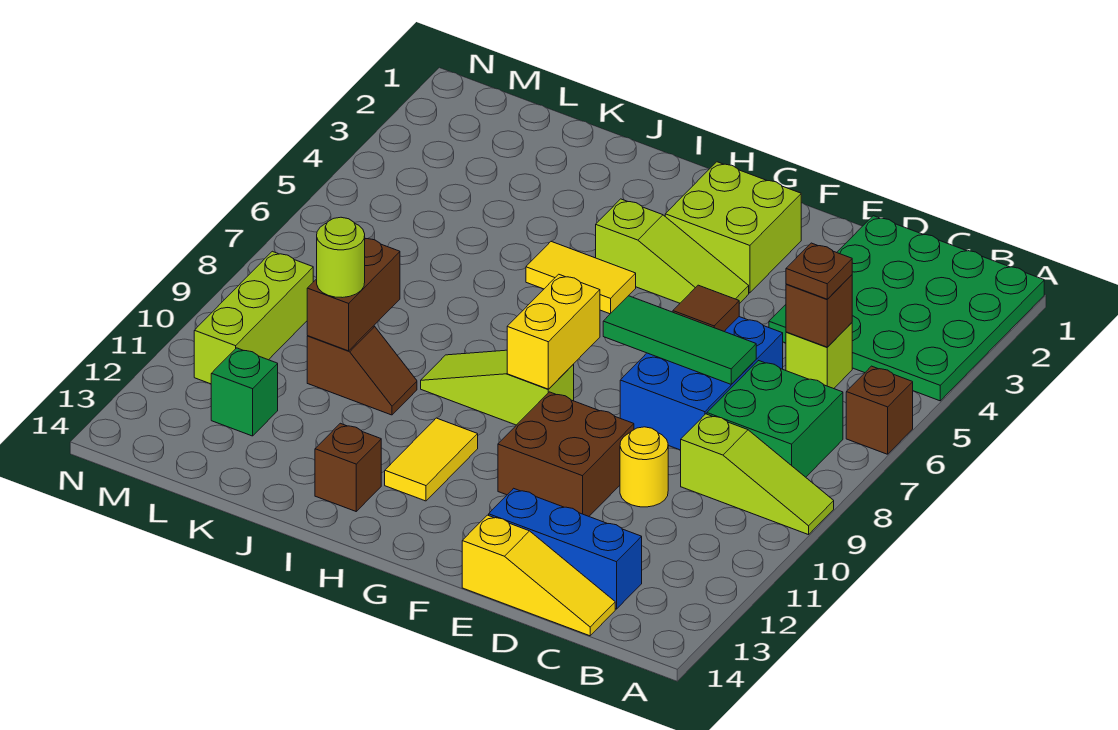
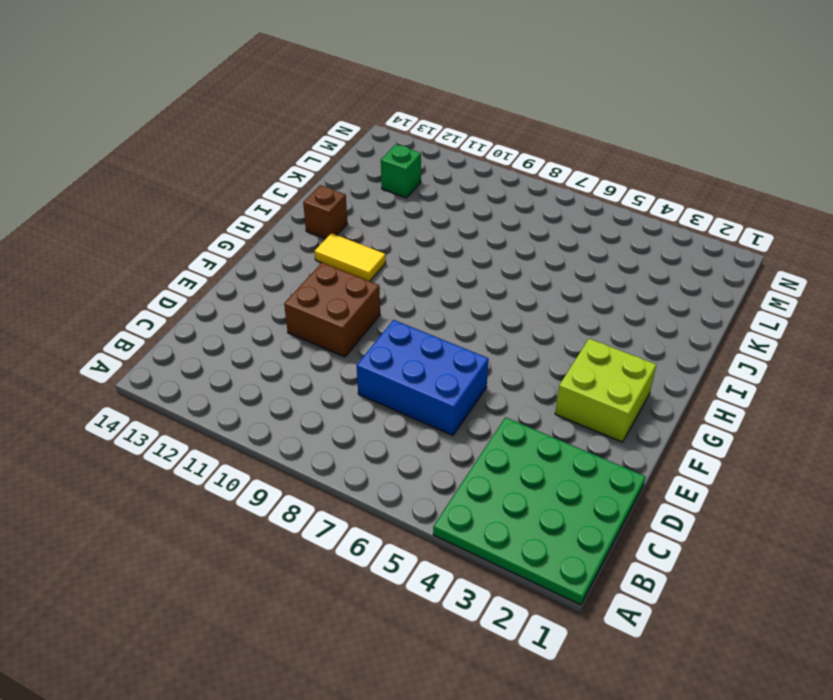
none -> brown brick A6 level 1
none -> lime slope A9:C9 level 1 top C
none -> green brick B7:C8 level 1

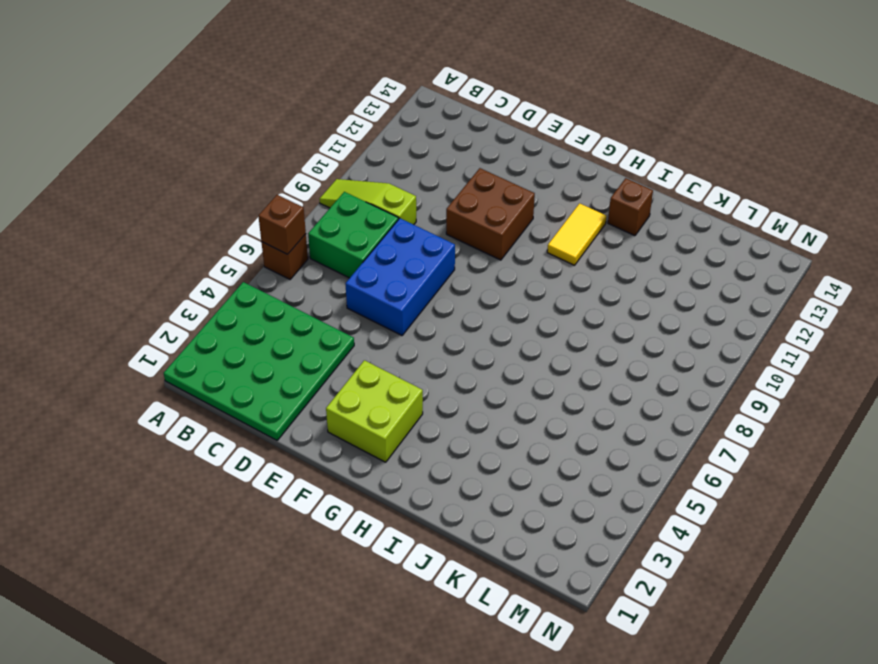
brown brick A6 level 2 -> brown brick C5 level 2
none -> lime brick C5 level 1
none -> blue brick C13:E13 level 1
none -> yellow slope C14:E14 level 1 top E

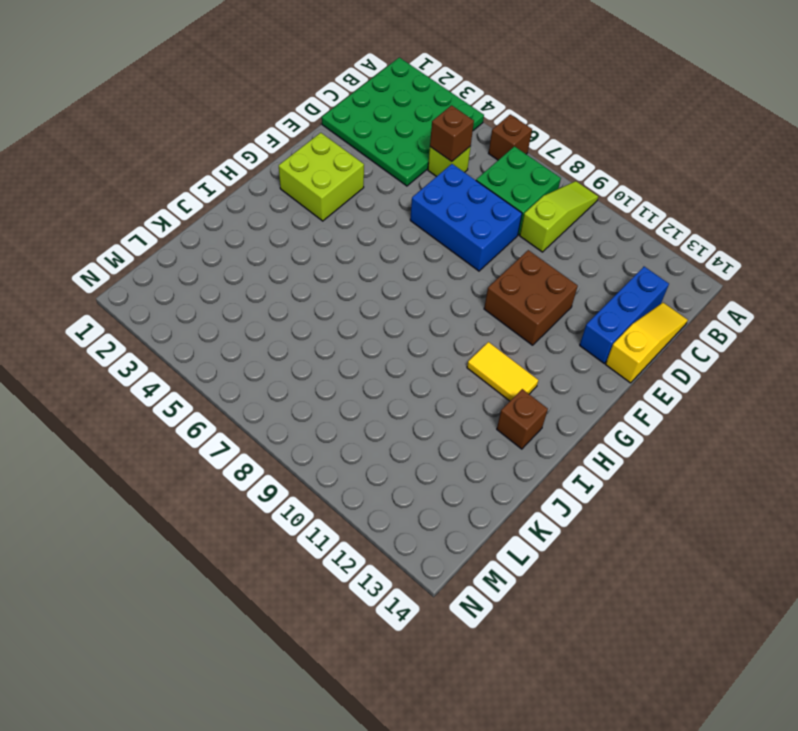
none -> yellow round brick D10 level 1
none -> lime slope F4:H4 level 1 top H
none -> lime slope G9:I9 level 1 top G

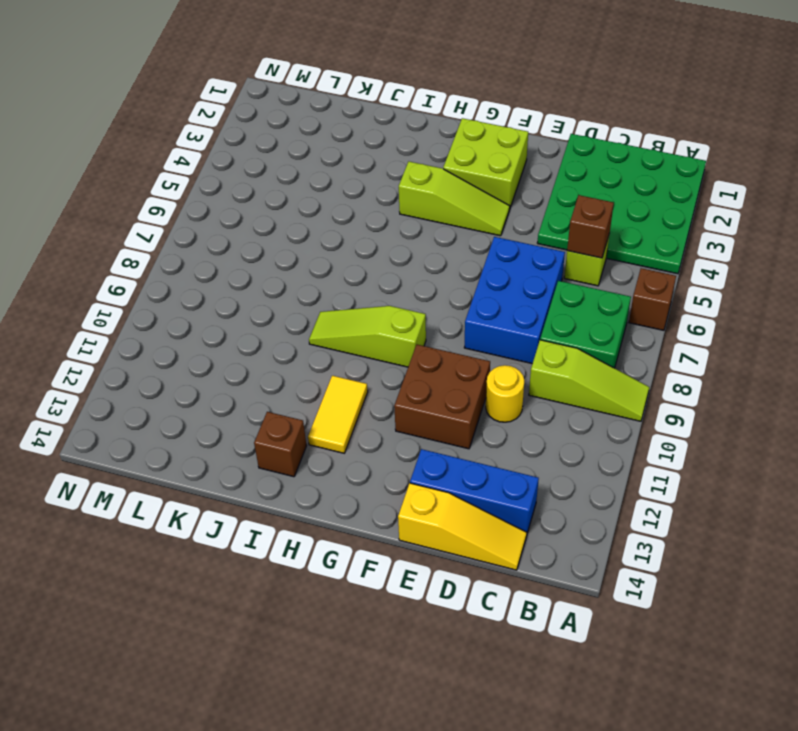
none -> yellow tile H5:I5 level 1
none -> brown slope J10:K10 level 1 top K
none -> green brick L12 level 1

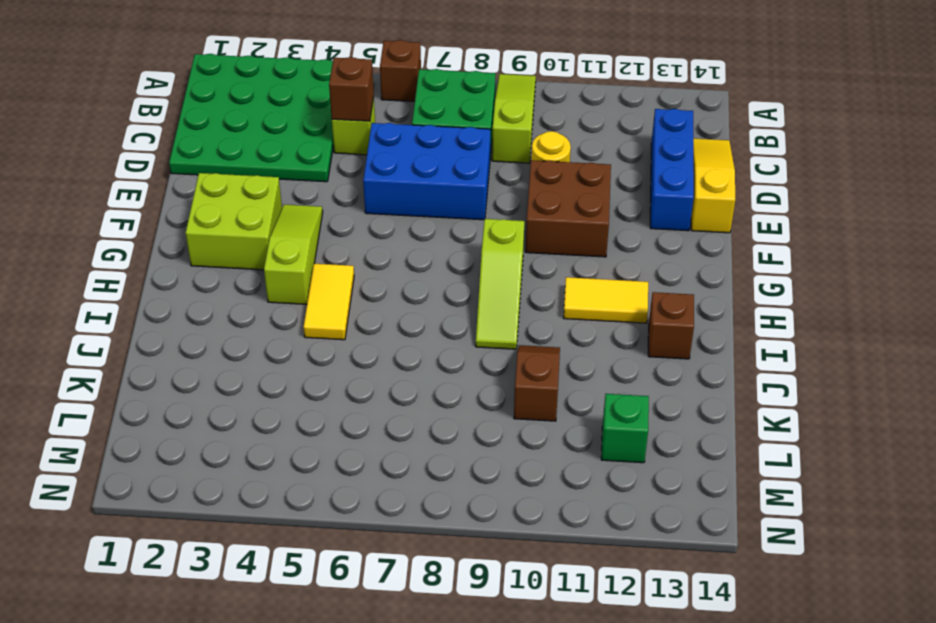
none -> lime brick M9:M11 level 1
none -> green tile D7:F7 level 2
none -> brown tile E6 level 2

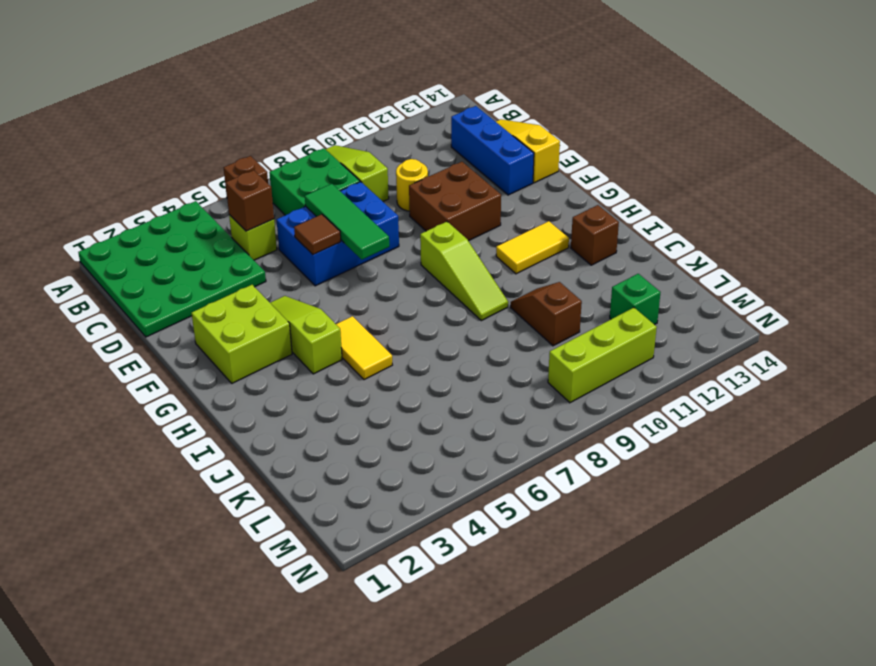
none -> yellow brick G8:G9 level 2
none -> brown brick K9:K10 level 2
none -> brown plate C5 level 3

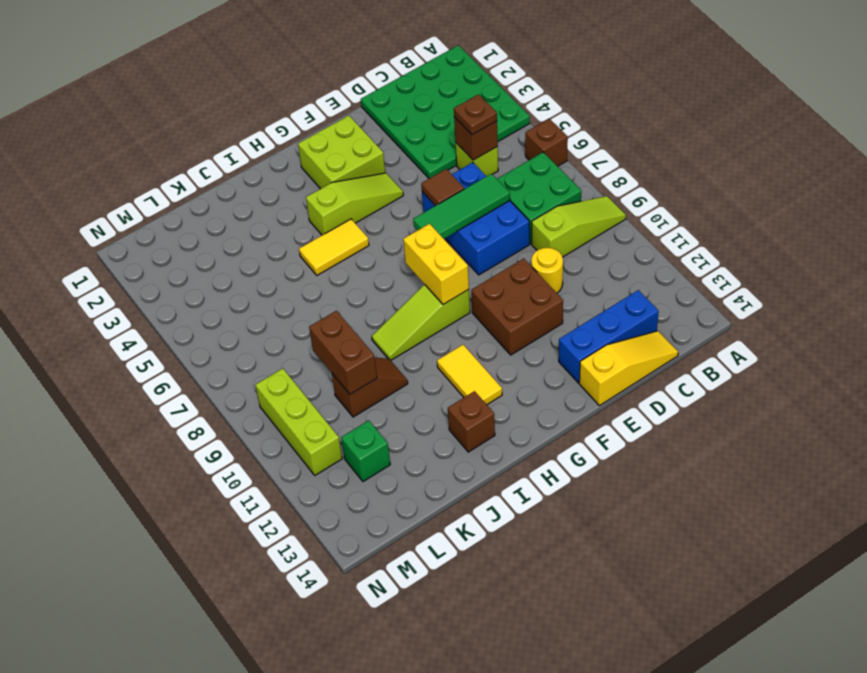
none -> lime round brick K10 level 3

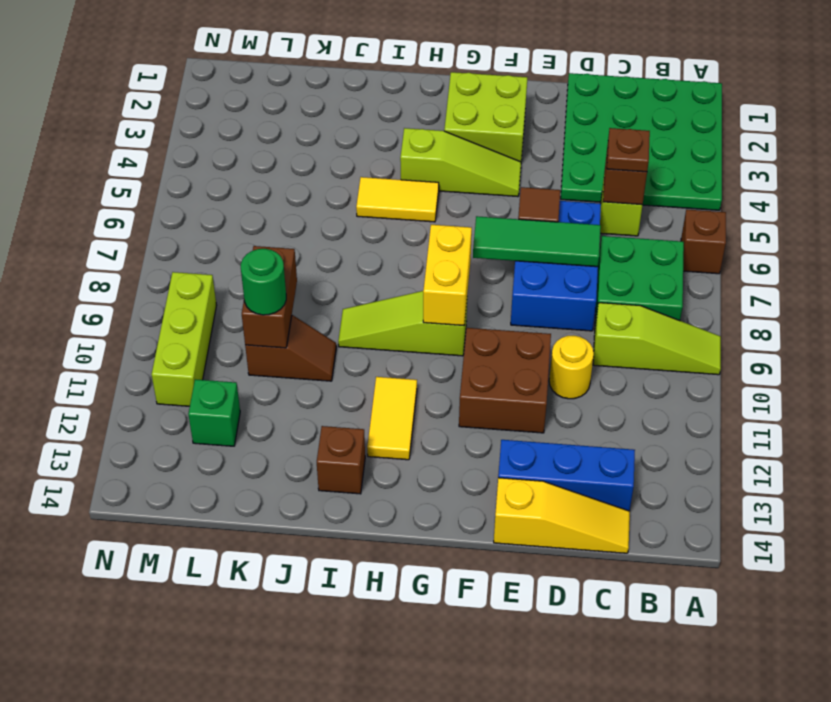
green round brick K10 level 3 -> lime round brick K10 level 3

